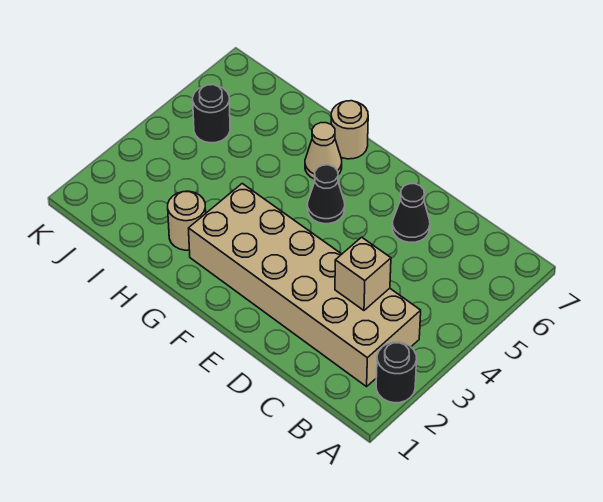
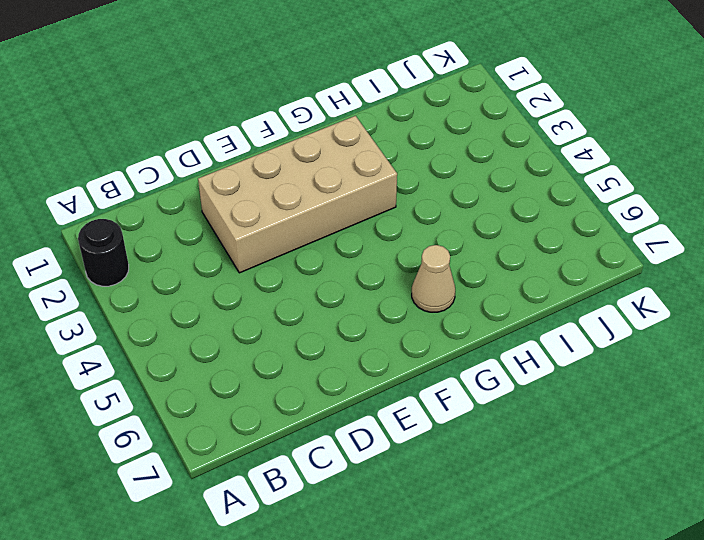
tan brick D2:G3 level 1 -> tan brick B2:G3 level 1
none -> black cone D6 level 1
none -> black cone F5 level 1

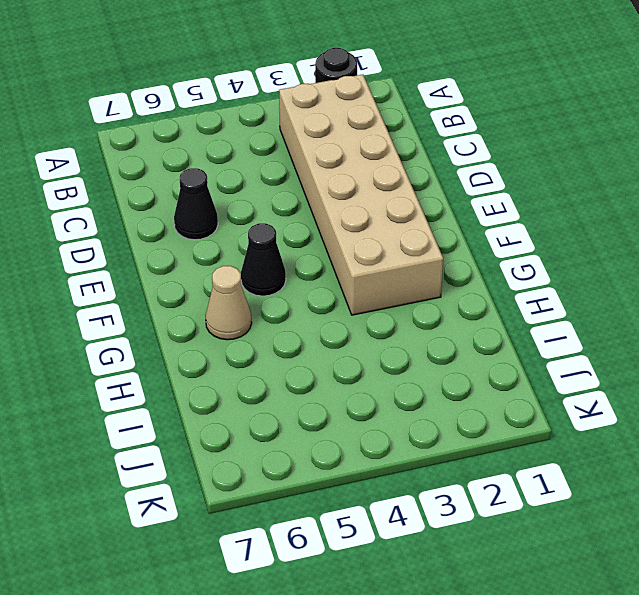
none -> tan round brick G7 level 1
none -> tan round brick H2 level 1

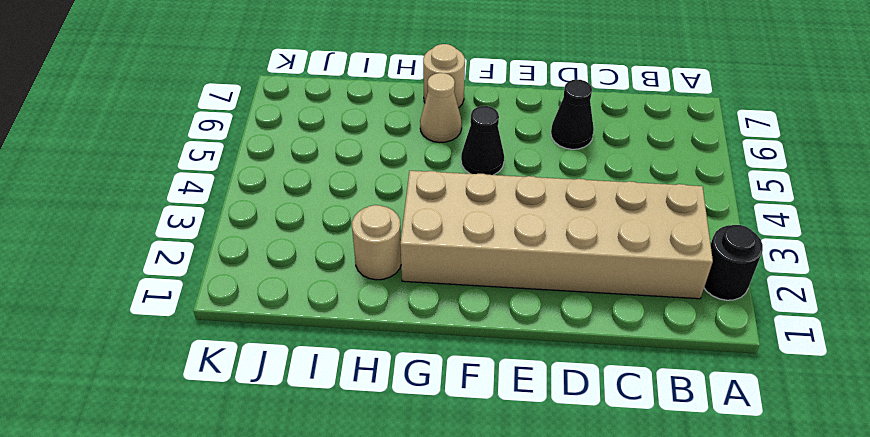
none -> black round brick J5 level 1
none -> tan brick C3 level 2

